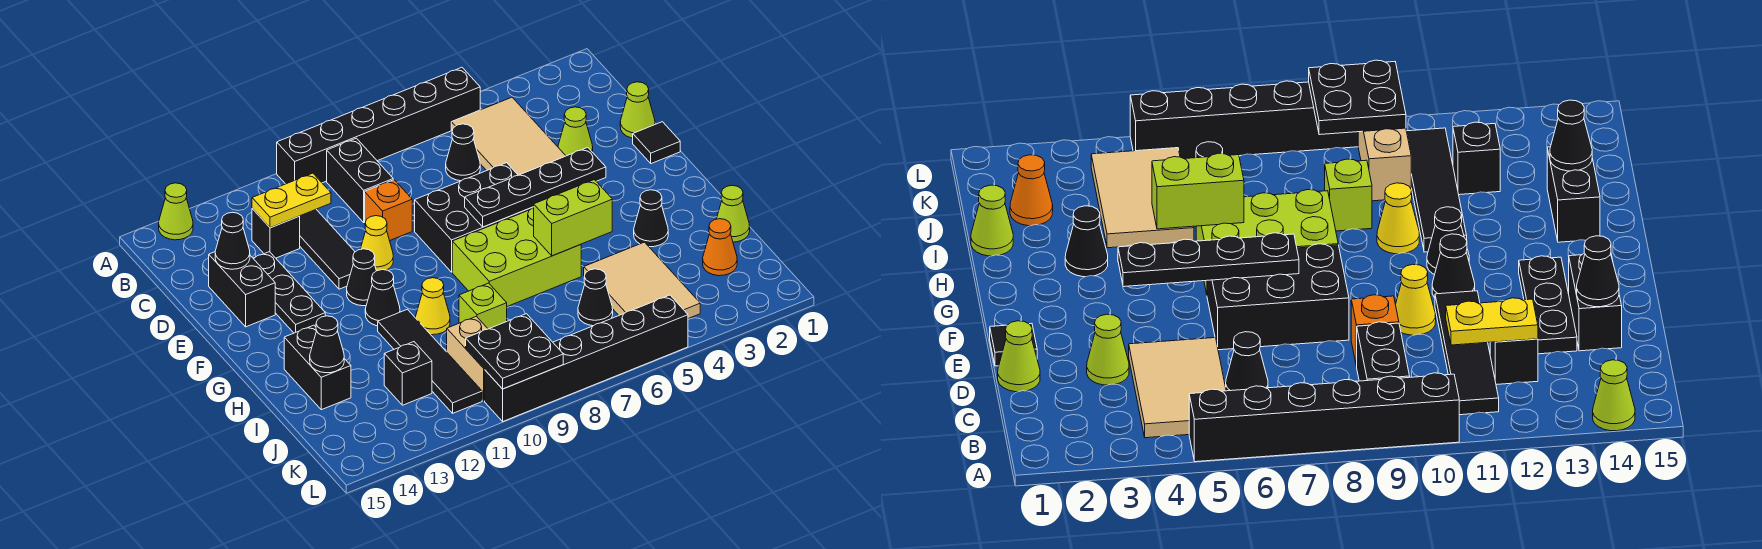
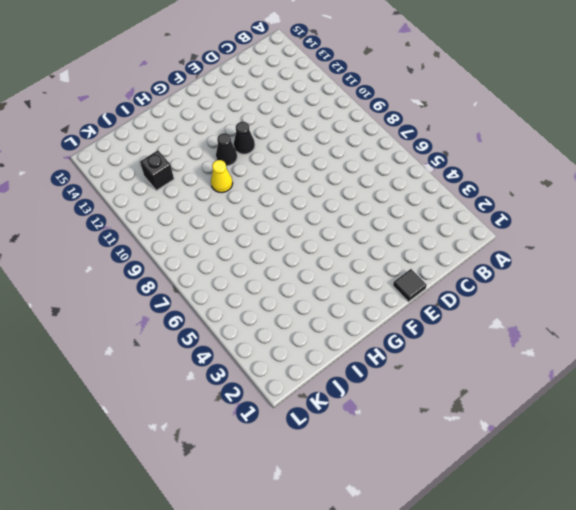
none -> black brick A5:A10 level 1
none -> lime cone A14 level 1
none -> tan tile B4:D5 level 1
none -> black brick B9:C9 level 1

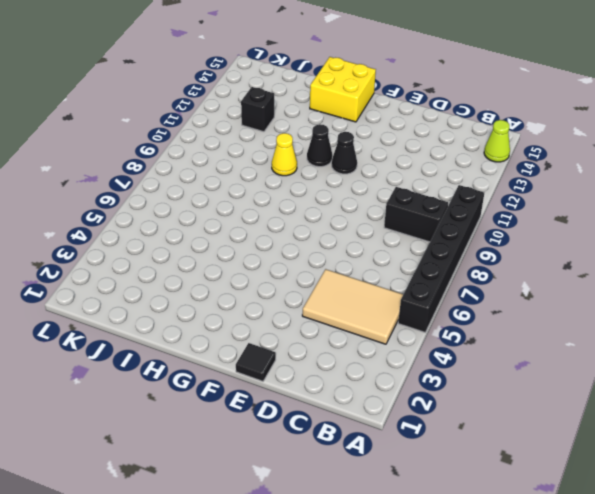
yellow brick G14:H15 level 1 -> black brick H14:I14 level 1
none -> black tile B11:E11 level 1
none -> black cone C6 level 1
none -> black brick C12 level 1
none -> lime cone D1 level 1

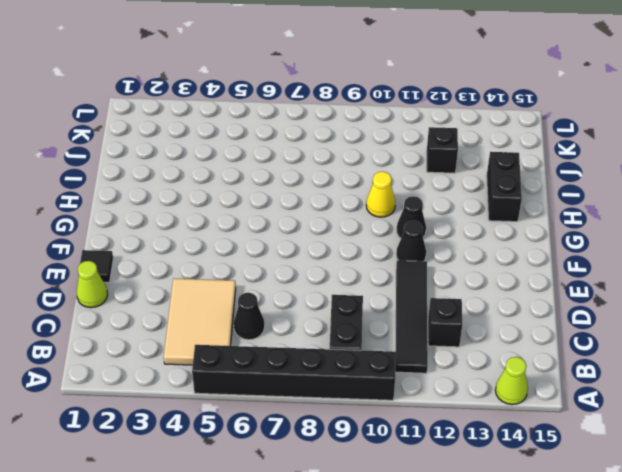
none -> lime cone D3 level 1
none -> orange brick D9 level 1
none -> black plate D13:F13 level 1
none -> black brick D14:E14 level 1

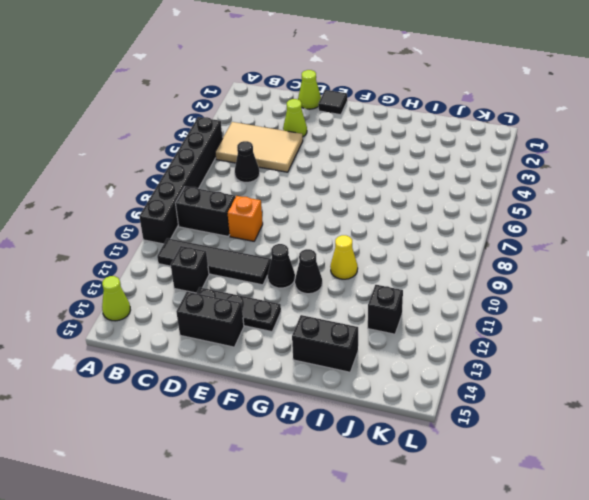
none -> black brick E6:F8 level 1
none -> yellow cone E10 level 1
none -> lime brick G6:H8 level 1
none -> black cone H3 level 1

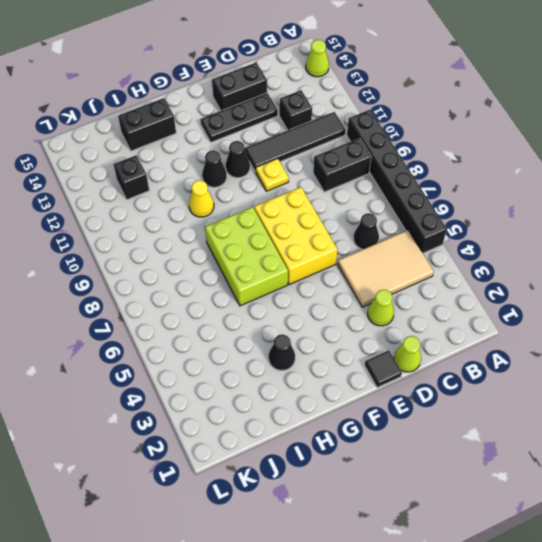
yellow brick E6:F8 level 1 -> black brick E6:F8 level 1
yellow plate E10 level 1 -> yellow cone E10 level 1
none -> orange brick D9 level 1
none -> black tile H11:K11 level 1
none -> lime cone I1 level 1
none -> tan tile I4:K5 level 1

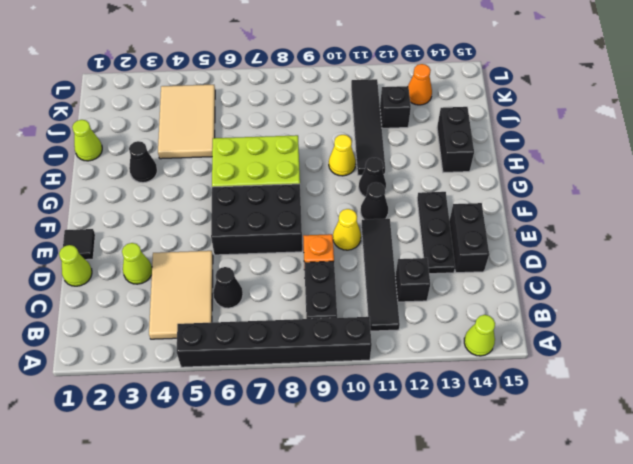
orange cone K13 level 1 -> orange cone J2 level 1
none -> lime brick I9 level 1
none -> black cone J6 level 1
none -> tan brick J10:K10 level 1
none -> black brick L5:L10 level 1

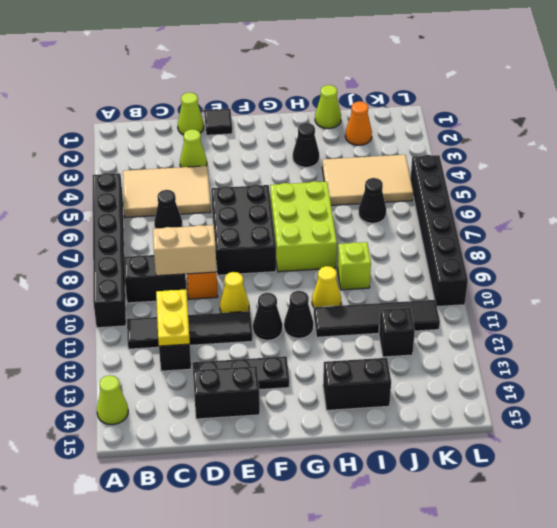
tan brick C9:D9 level 2 -> tan brick J10:K10 level 1
none -> black cone D14 level 2
none -> black plate F4:F7 level 2
none -> lime brick H5:H6 level 2
none -> black cone I14 level 2

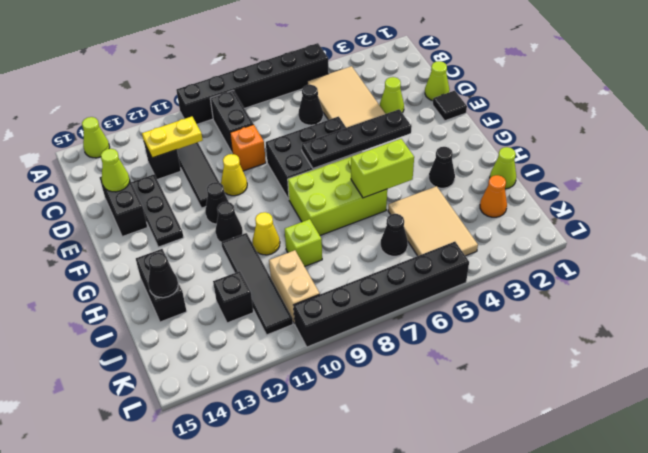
lime cone D14 level 2 -> black cone D14 level 2
none -> black plate K9:L10 level 2

